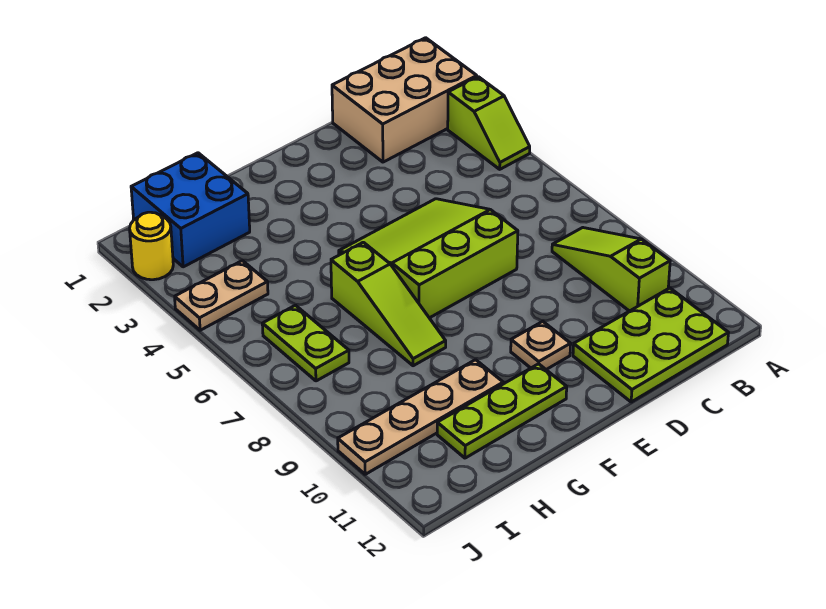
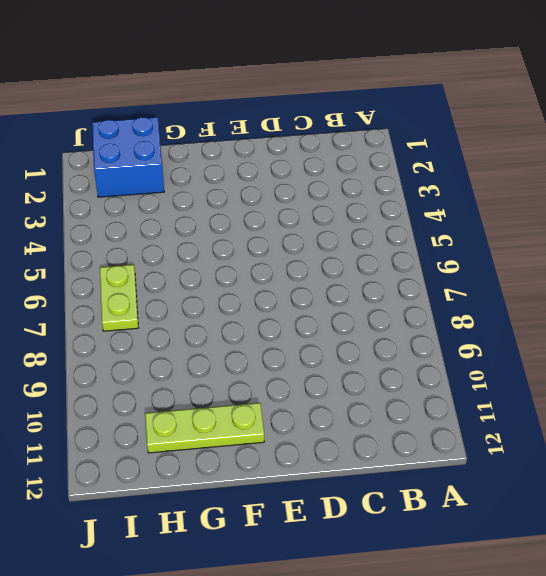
none -> tan brick A1:C2 level 1
none -> lime slope A3:A4 level 1 top 3
none -> lime slope B8:B10 level 1 top 10

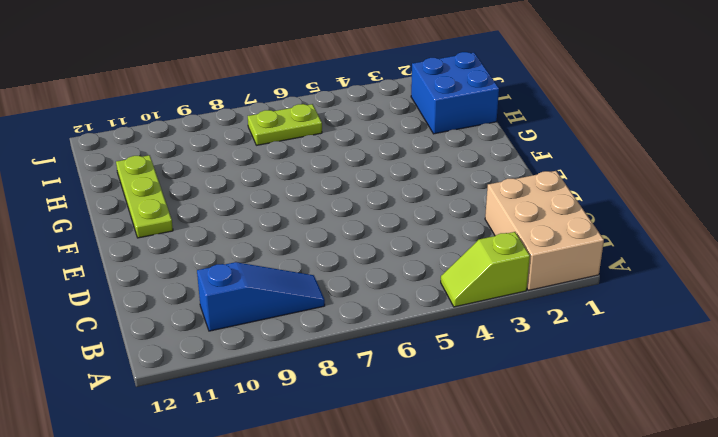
blue slope B8:B10 level 1 top 10 -> lime slope B8:B10 level 1 top 10
none -> lime plate B11:D12 level 1
none -> lime slope D5:F7 level 1 top 7
none -> tan plate E10 level 1

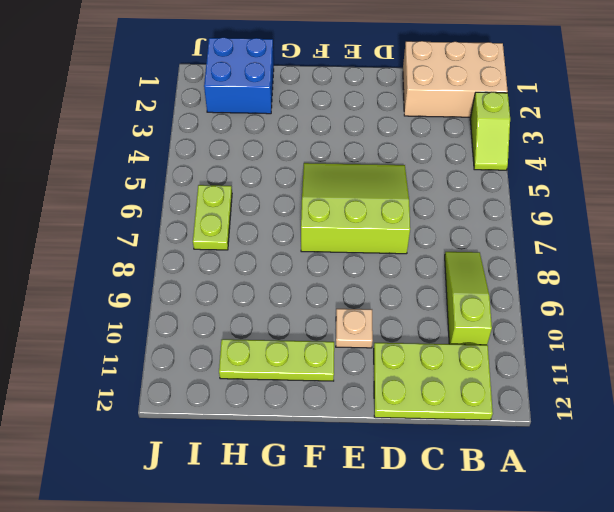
none -> lime slope G6:G8 level 1 top 6
none -> tan plate G10:J10 level 1
none -> tan plate I4:J4 level 1

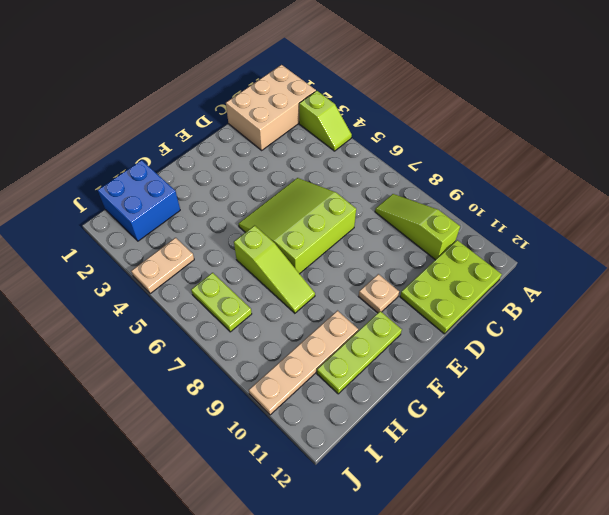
none -> yellow round brick J2 level 1

